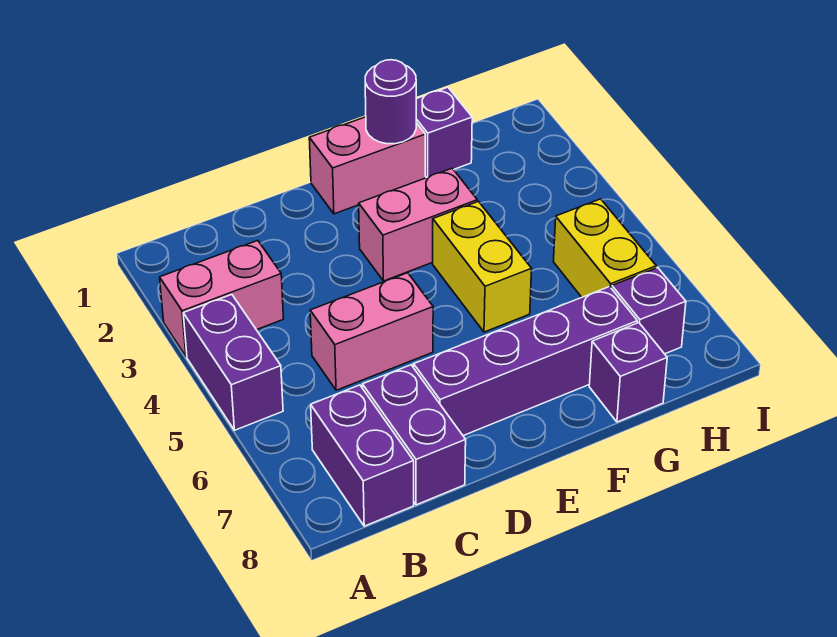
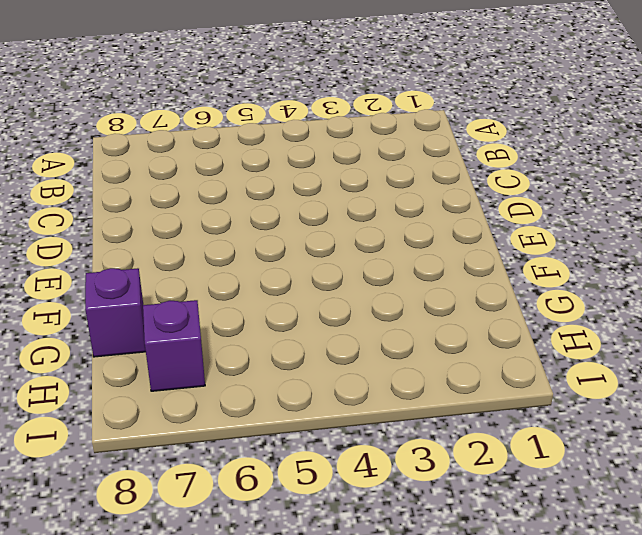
none -> pink brick A3:B3 level 1
none -> purple brick A4:A5 level 1
none -> purple brick B7:B8 level 1

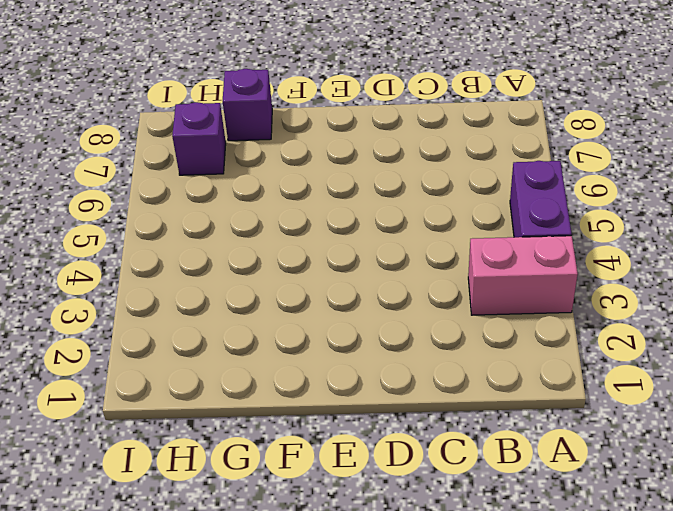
none -> purple brick B7:B8 level 1
none -> pink brick C5:D5 level 1
none -> purple brick C7:C8 level 1

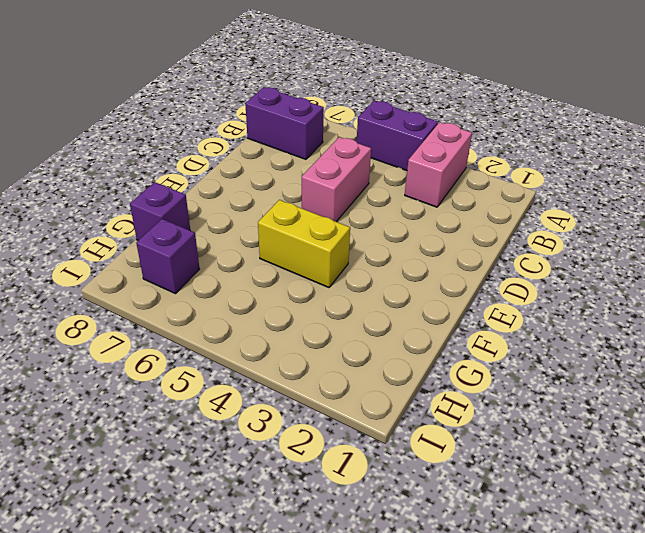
none -> purple brick C7:C8 level 1
none -> purple brick D7:G7 level 1
none -> pink brick E1:F1 level 1

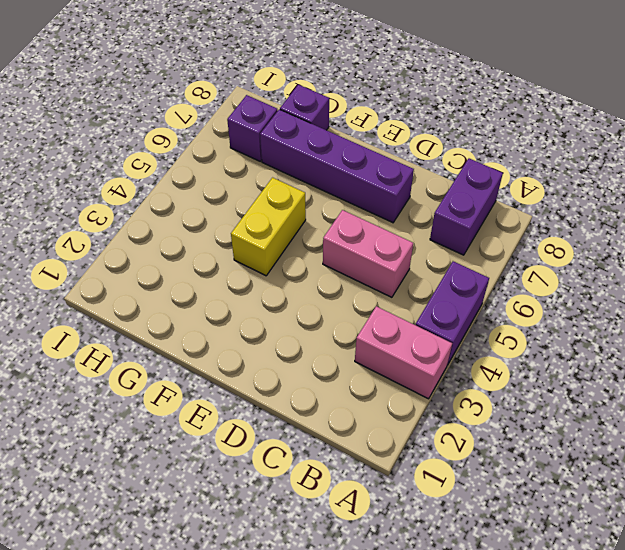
none -> purple brick C7:C8 level 1
none -> pink brick E1:F1 level 1
none -> pink brick E3:F3 level 1

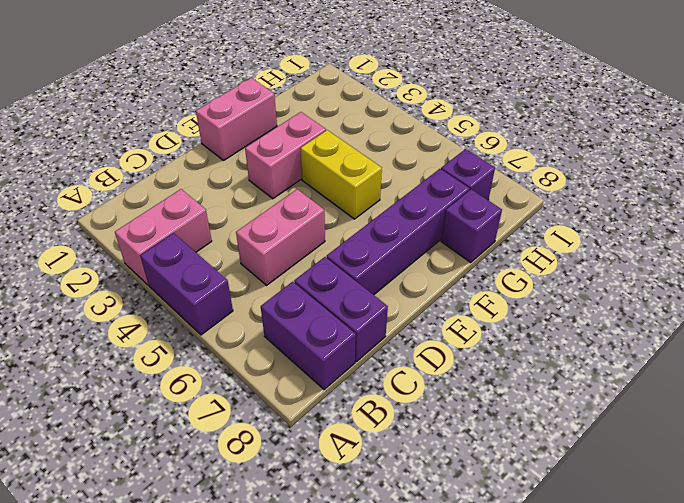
none -> purple brick G1 level 1
none -> yellow brick H5:H6 level 1
none -> purple round brick F1 level 2

